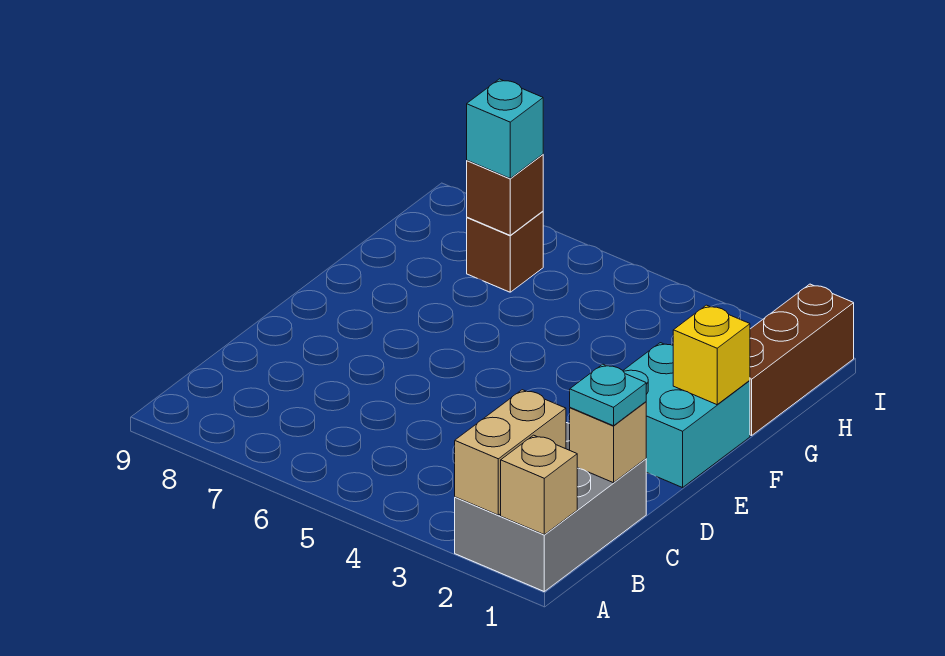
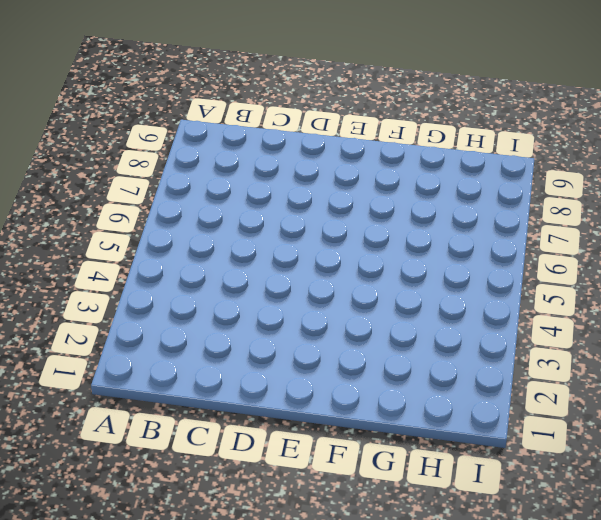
none -> grey brick A1:C2 level 1
none -> cyan brick E1:F2 level 1

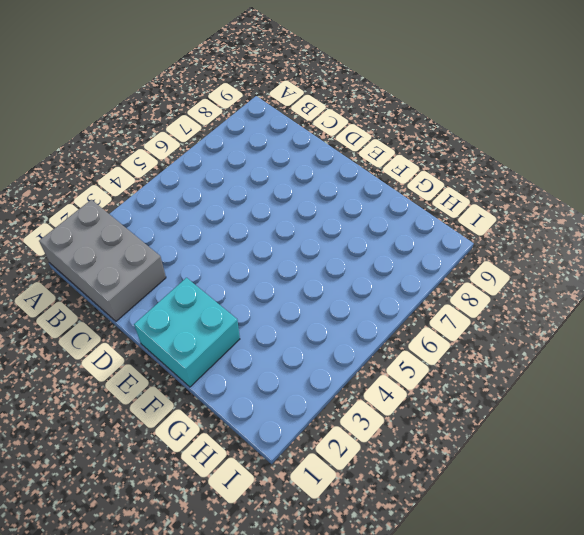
none -> brown brick G1:I1 level 1
none -> brown brick H7 level 1

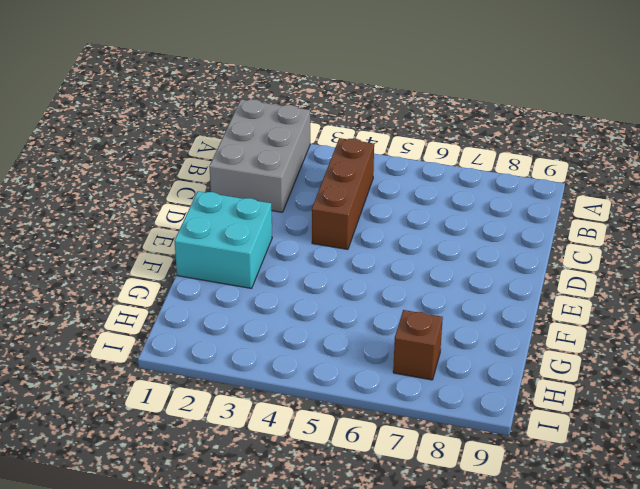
brown brick B4:D4 level 1 -> brown brick G1:I1 level 1
none -> tan brick A1 level 2
none -> tan brick A2:B2 level 2

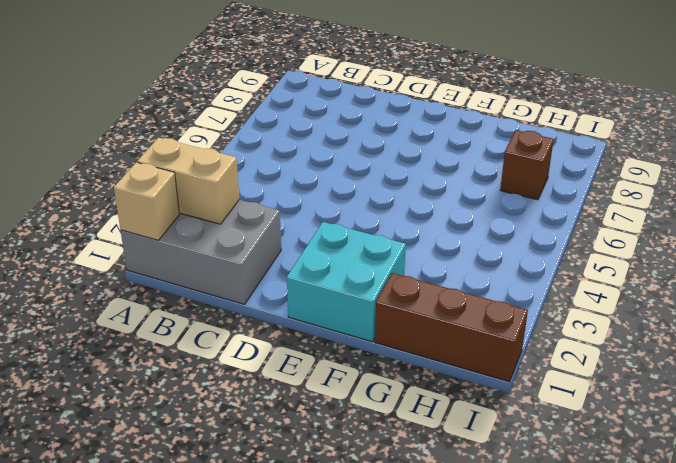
none -> tan brick C1 level 2
none -> yellow brick F1 level 2

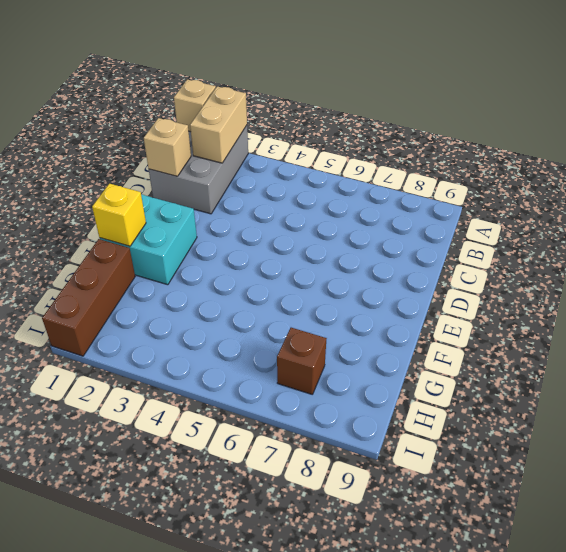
none -> brown brick H7 level 2
none -> cyan plate C1 level 3

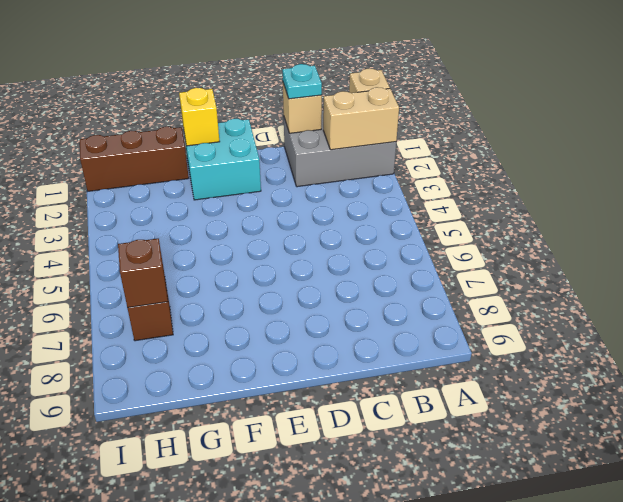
none -> cyan brick H7 level 3

